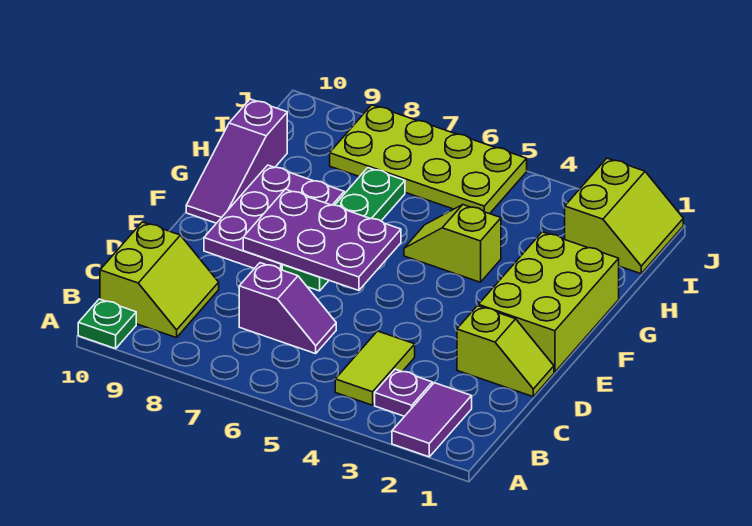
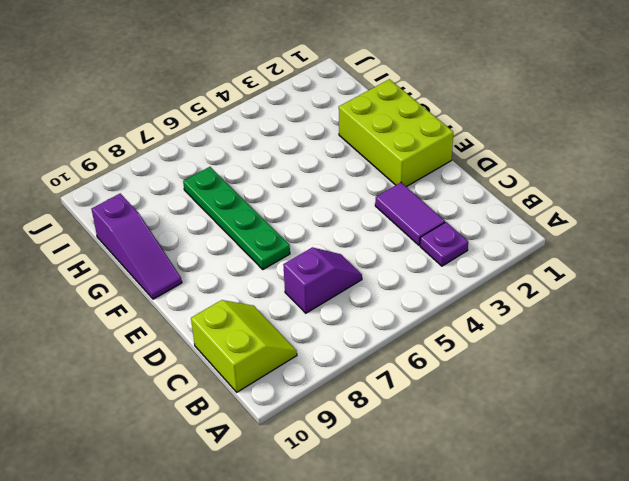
purple tile C3:D3 level 1 -> purple tile A2:B2 level 1
none -> green plate A10 level 1
none -> lime tile B4:C4 level 1
none -> lime slope D1:D2 level 1 top 2

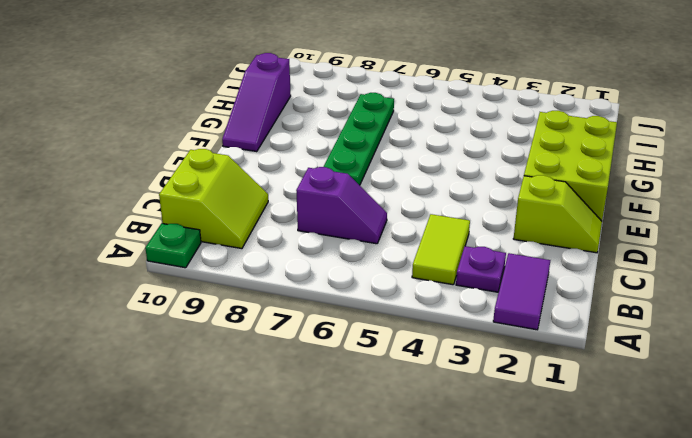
none -> purple plate E8:G9 level 1
none -> lime slope G4:G5 level 1 top 4
none -> lime slope I1:J2 level 1 top 2

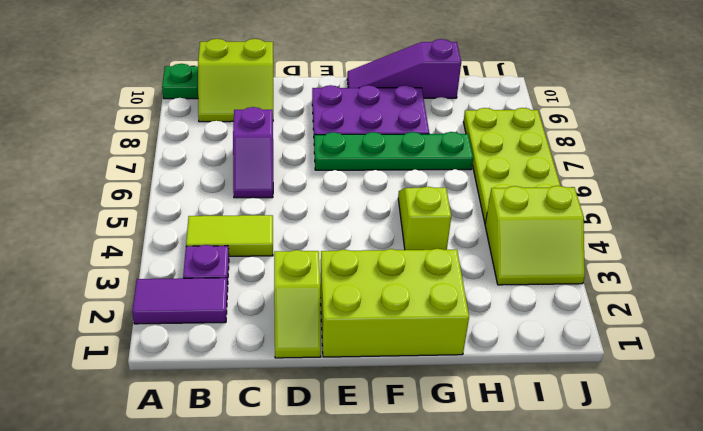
lime slope I3:J4 level 1 top 4 -> lime slope I1:J2 level 1 top 2
none -> purple plate E6:F8 level 2

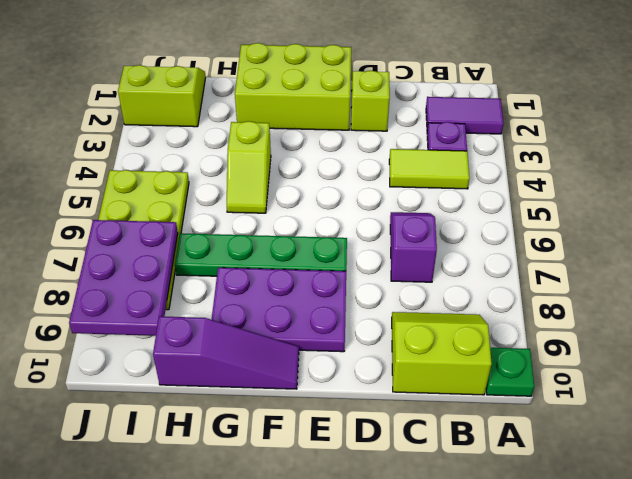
purple plate I7:J9 level 2 -> purple plate E6:F8 level 2

